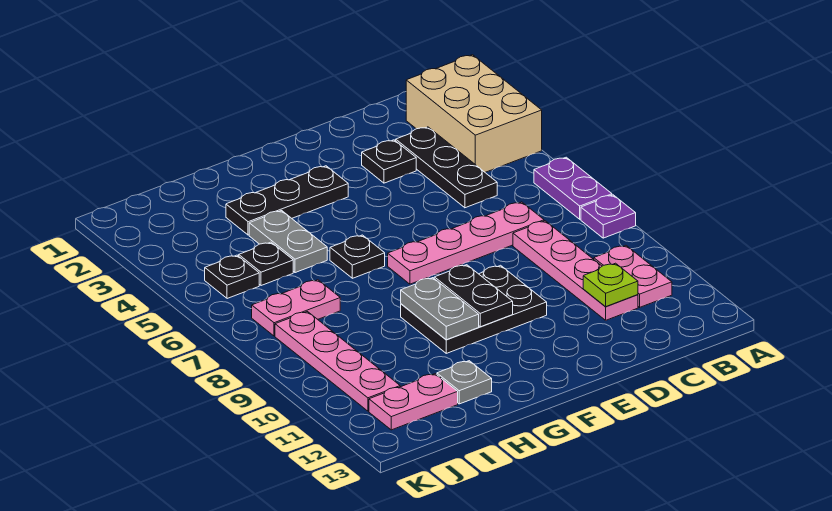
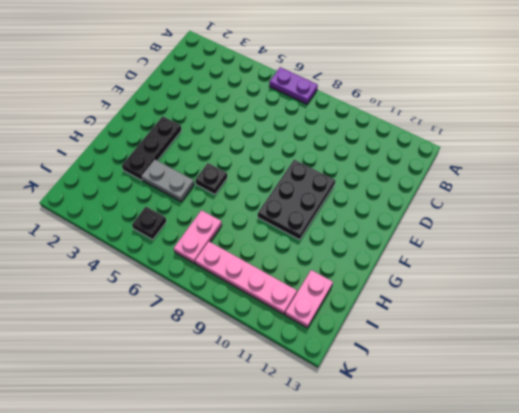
none -> tan brick A2:B4 level 1
none -> purple plate A8 level 1
none -> pink plate B10:B11 level 1

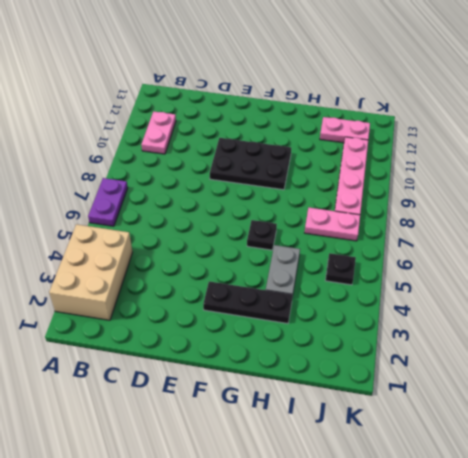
none -> purple plate A8 level 1
none -> black plate C3:C5 level 1
none -> pink plate C7:F7 level 1

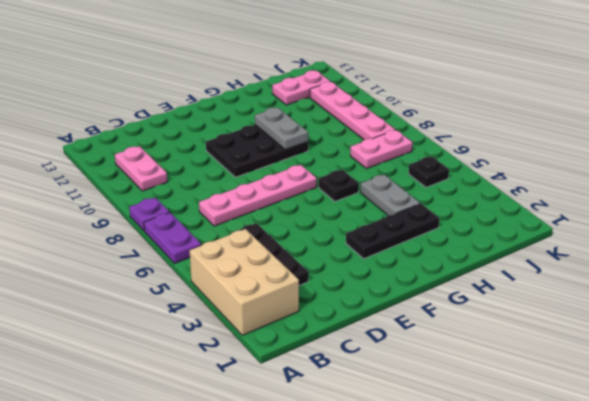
none -> pink plate C8:C11 level 1
none -> black plate D3 level 1
none -> grey plate H12 level 1

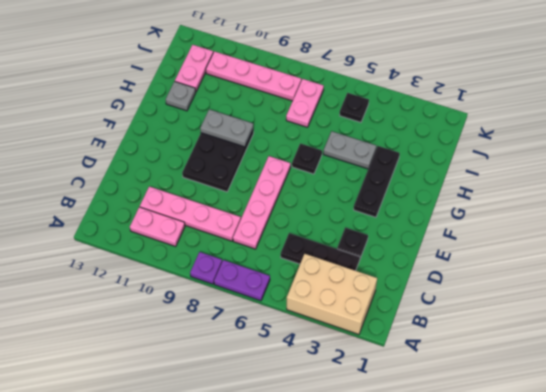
none -> black plate I5 level 1
none -> lime plate C11 level 2
none -> black plate F9:F10 level 2

